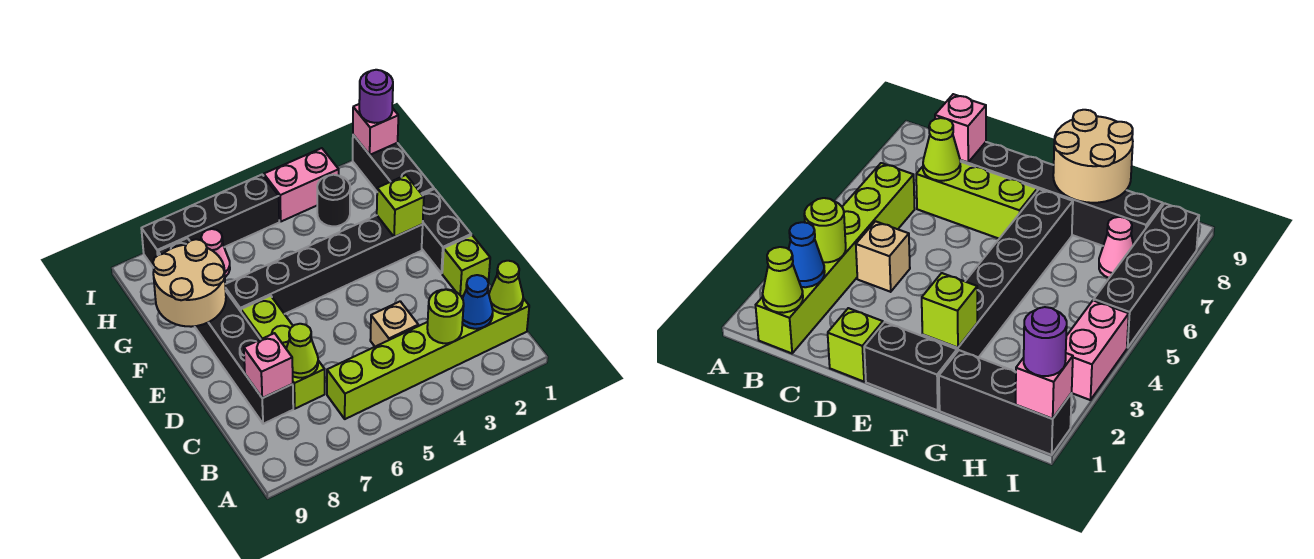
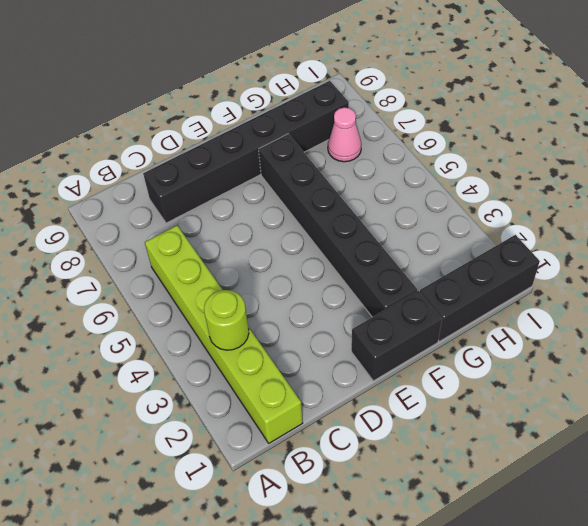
none -> tan brick C4 level 1
none -> lime brick C7:E7 level 1
none -> lime brick D1 level 1

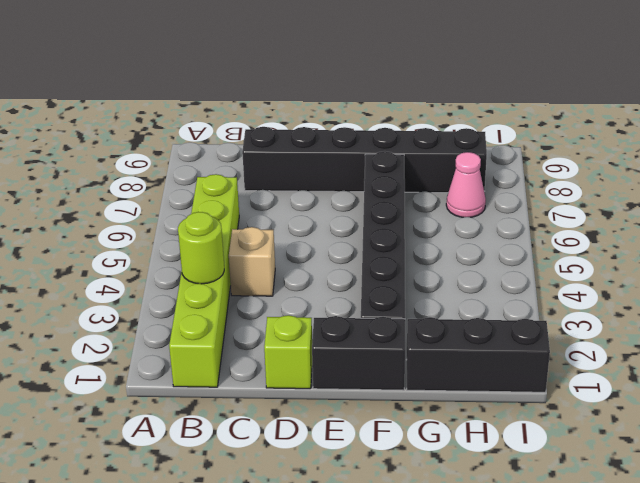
none -> lime brick C7:E7 level 1
none -> black round brick H3 level 1
none -> pink brick I3:I4 level 1

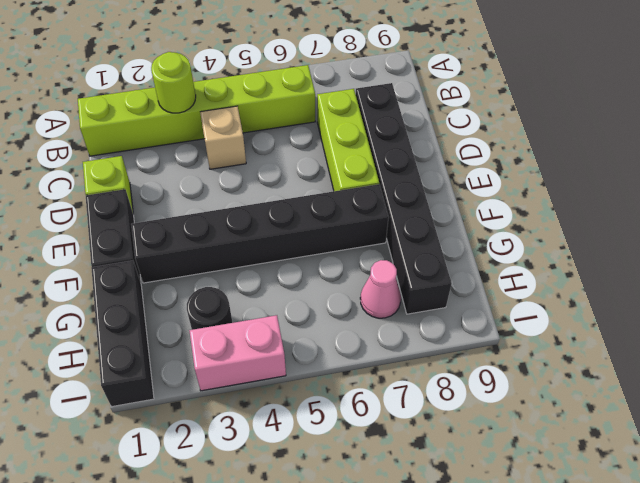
none -> black brick I5:I8 level 1
none -> lime cone B1 level 2
none -> blue cone B2 level 2

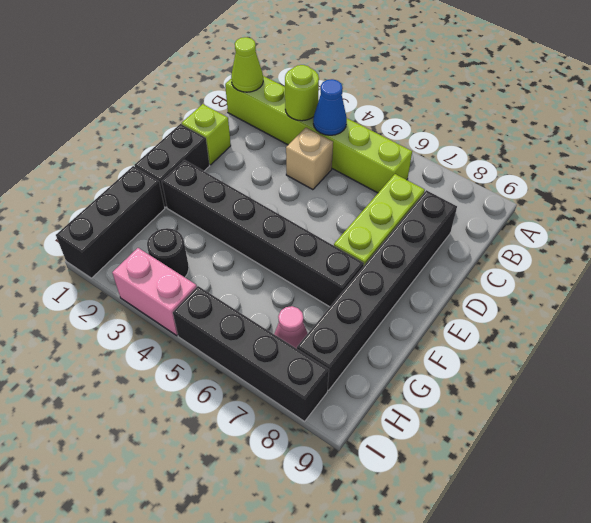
blue cone B4 level 2 -> blue cone B2 level 2
none -> lime cone C7 level 2
none -> pink brick C8 level 2
none -> lime brick F2 level 2

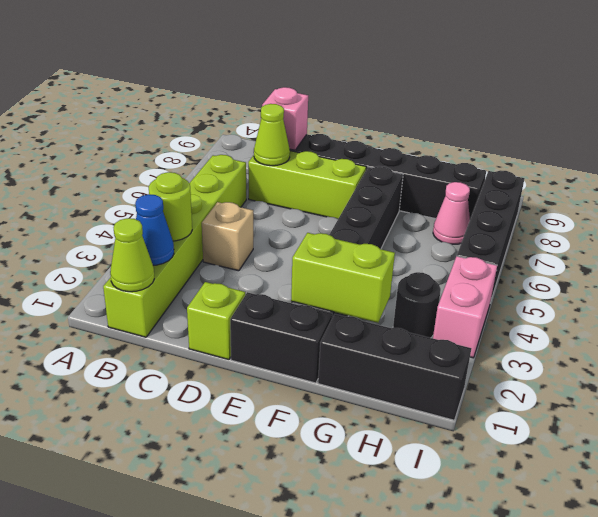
lime brick F2:G2 level 2 -> lime brick F2 level 2
none -> tan round brick F8:G9 level 2
none -> pink brick I1 level 2
none -> purple round brick I1 level 3

